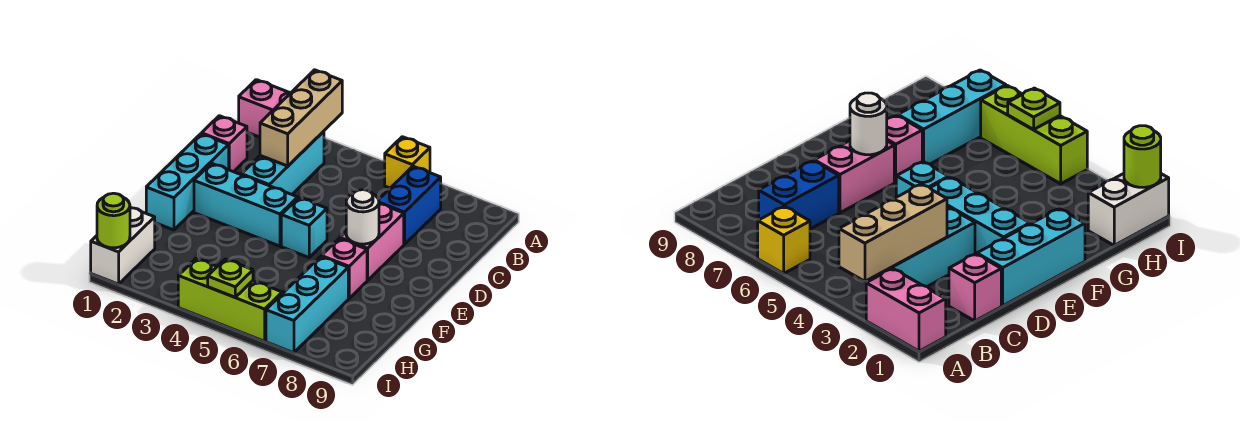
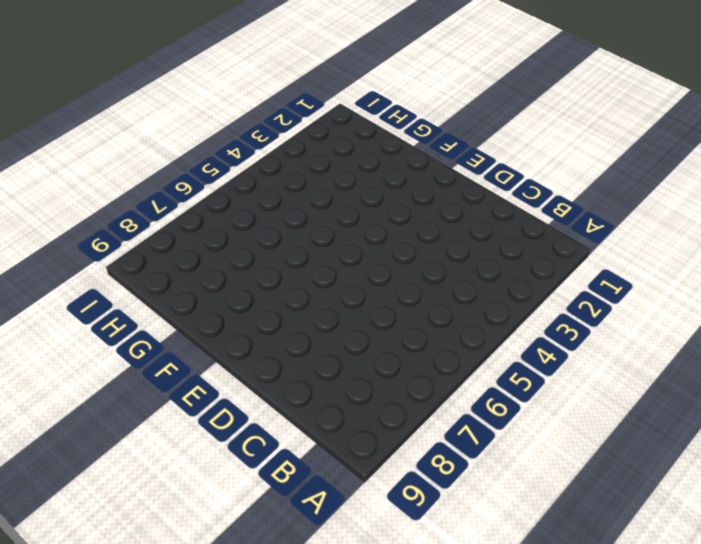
none -> pink brick A1:A2 level 1
none -> yellow brick A6 level 1
none -> cyan brick B3:D3 level 1

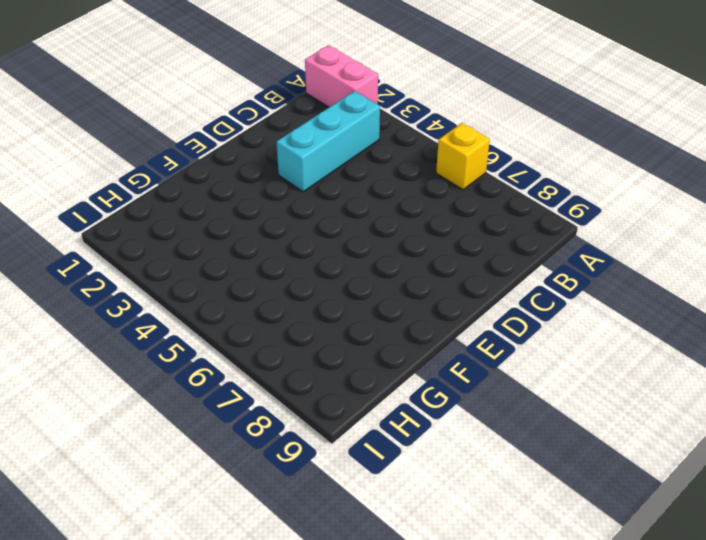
none -> blue brick B7:C7 level 1
none -> pink brick C1 level 1
none -> cyan brick D1:F1 level 1

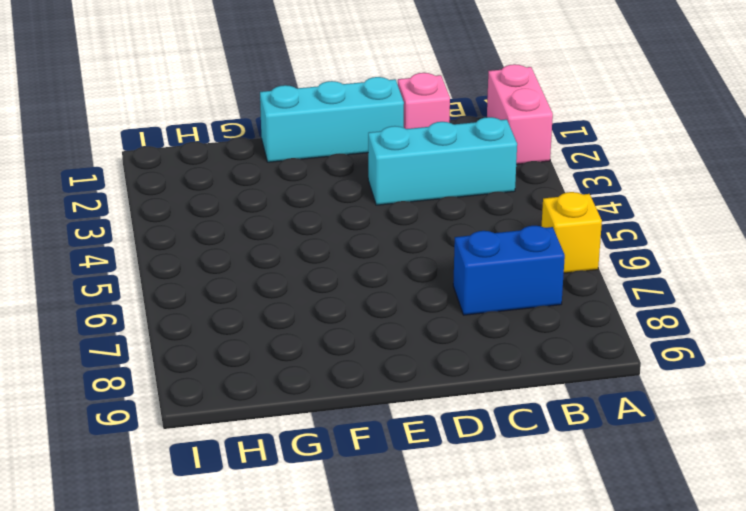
none -> pink brick D7:E7 level 1
none -> cyan brick E2:E4 level 1
none -> cyan brick E5 level 1

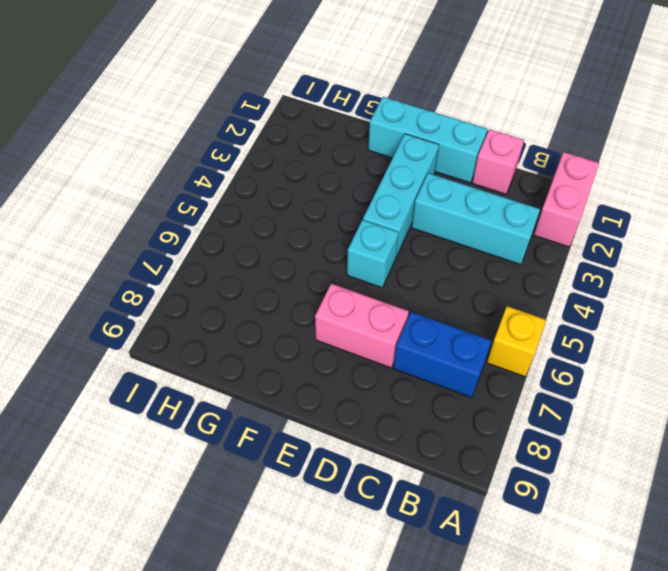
none -> pink brick F7 level 1
none -> cyan brick G7:I7 level 1
none -> white brick H1:I1 level 1

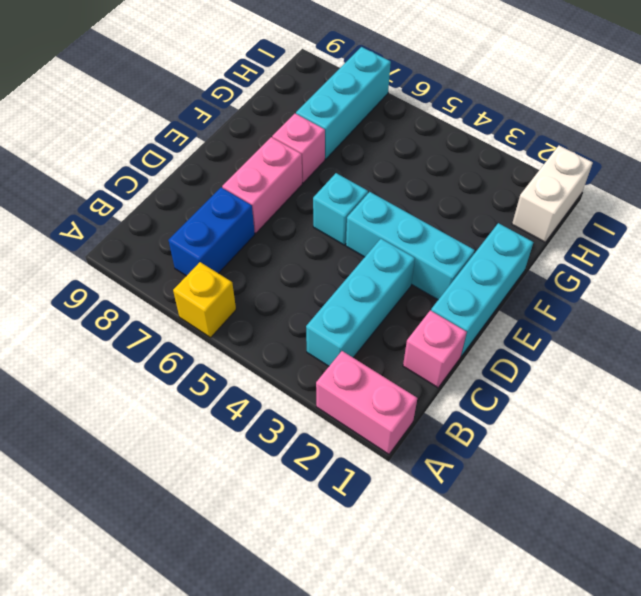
none -> lime brick I4:I6 level 1
none -> tan brick A3:C3 level 2
none -> white round brick E7 level 2

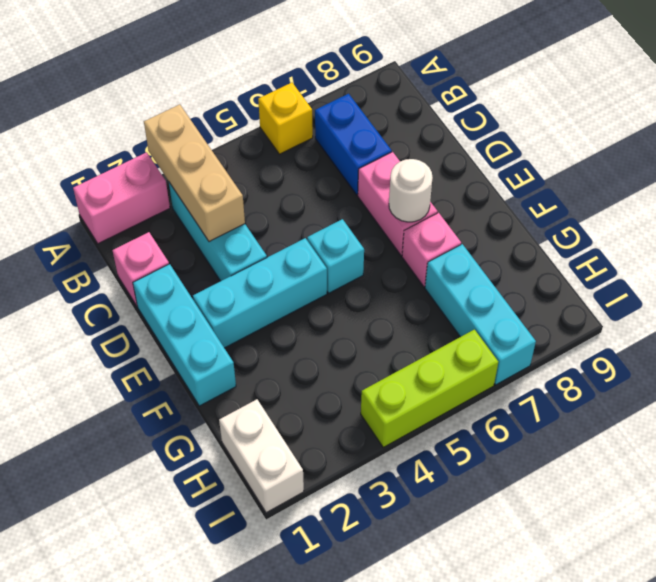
none -> lime round brick I1 level 2
none -> lime plate I5 level 2

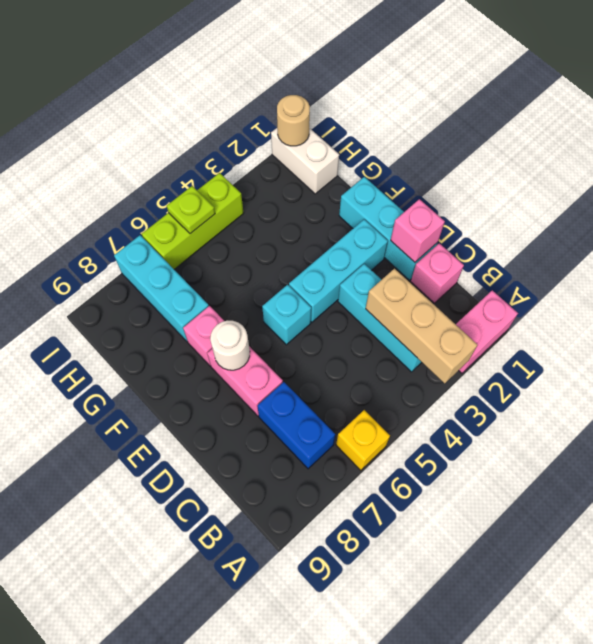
pink brick D1 level 2 -> none
tan round brick I1 level 2 -> lime round brick I1 level 2

